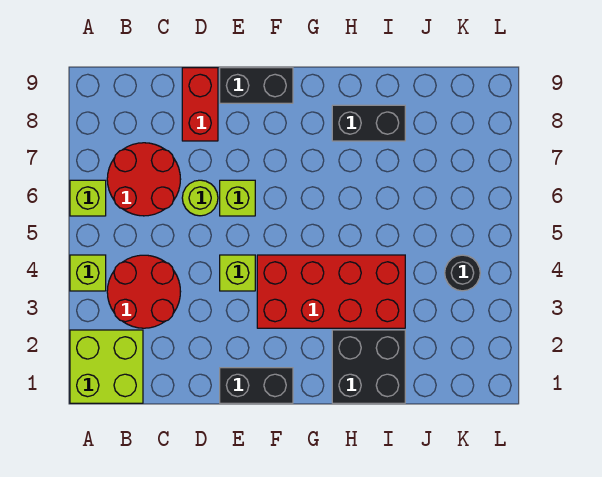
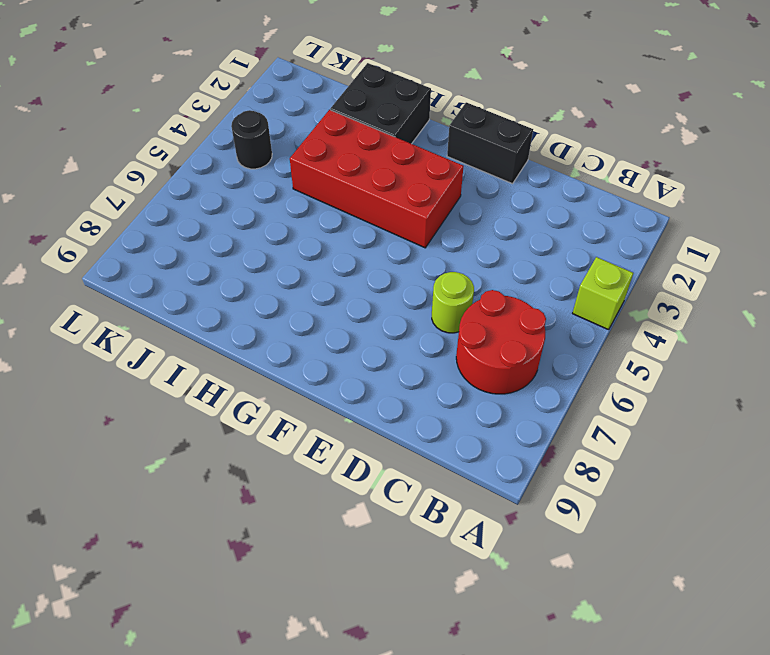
none -> lime brick A1:B2 level 1
none -> lime brick A6 level 1
none -> red round brick B3:C4 level 1

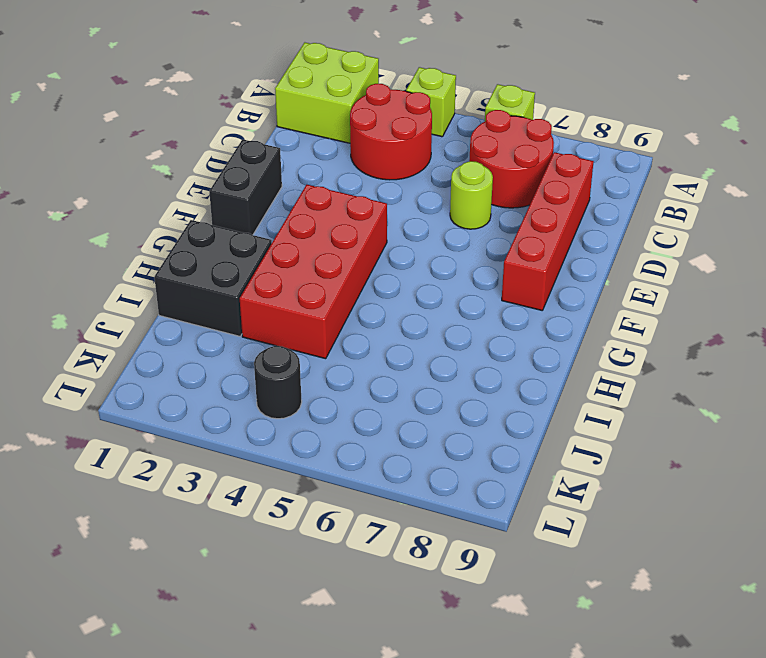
red brick C8:F8 level 1 -> red brick D8:D9 level 1
none -> lime brick E4 level 1
none -> lime brick E6 level 1
none -> black brick E9:F9 level 1

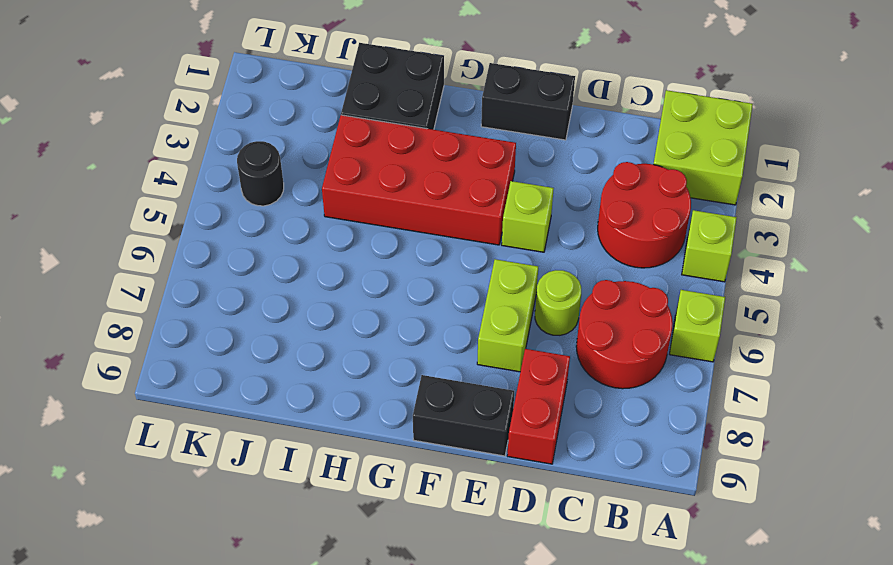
lime brick E6:E7 level 1 -> lime brick E6 level 1
none -> black brick H8:I8 level 1

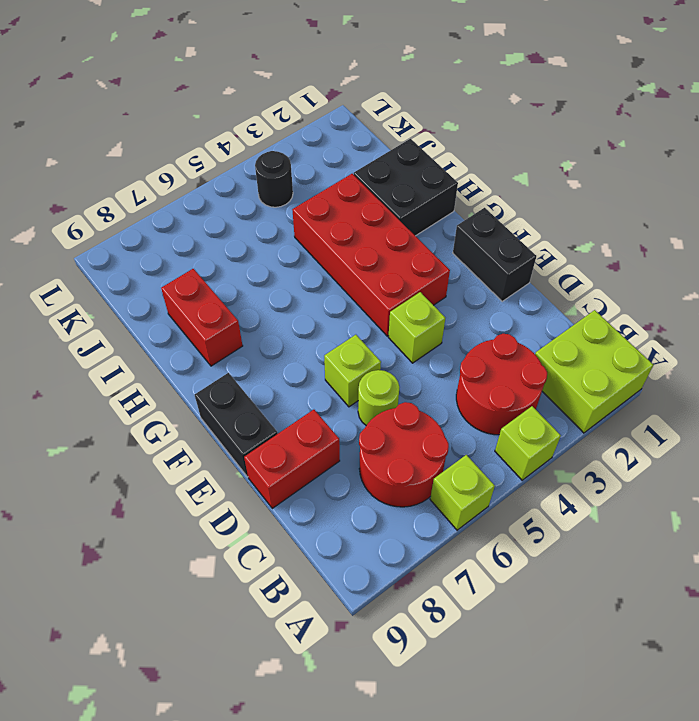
red brick H8:I8 level 1 -> black brick H8:I8 level 1

